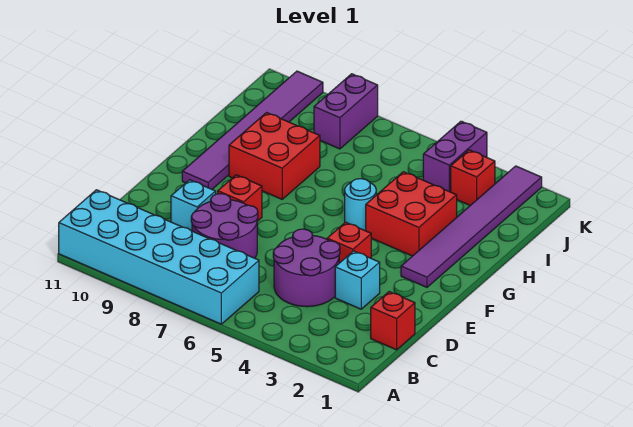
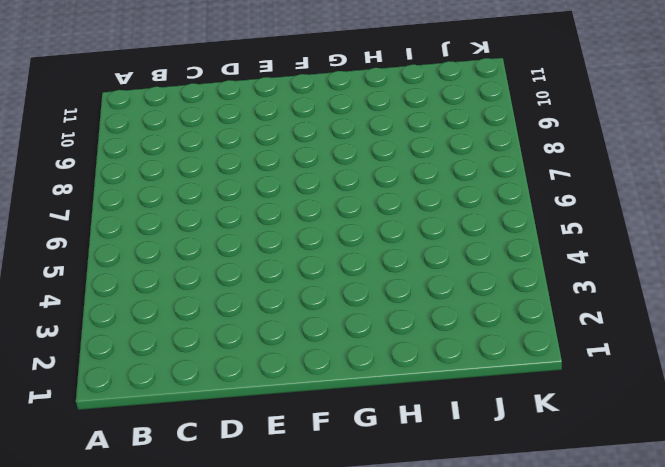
none -> cyan brick A6:B11 level 1
none -> red brick C1 level 1
none -> purple round brick C4:D5 level 1

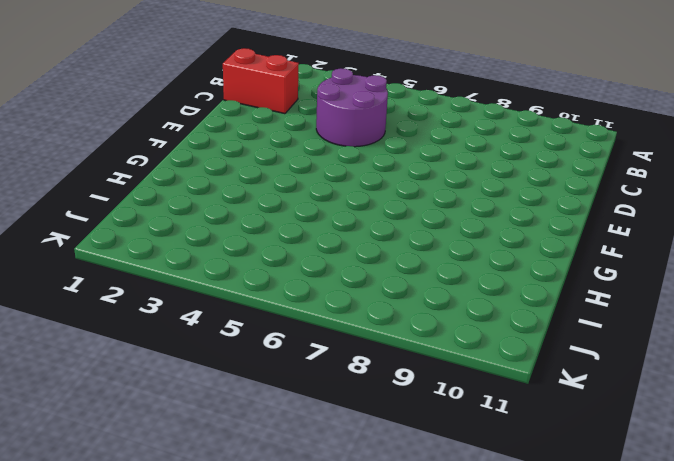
red brick C1:C2 level 1 -> red brick C1 level 1
none -> cyan brick A6:B11 level 1
none -> purple round brick C7:D8 level 1
none -> cyan brick D3 level 1

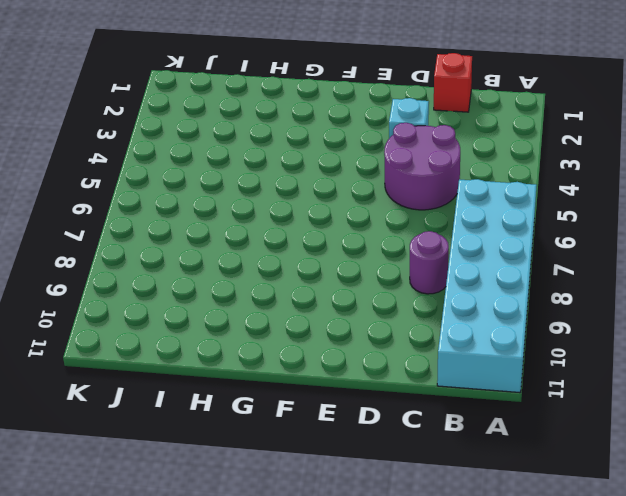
purple round brick C8 level 1 -> purple round brick C7:D8 level 1
none -> cyan brick D9 level 1
none -> red brick E4 level 1
none -> red brick E8 level 1

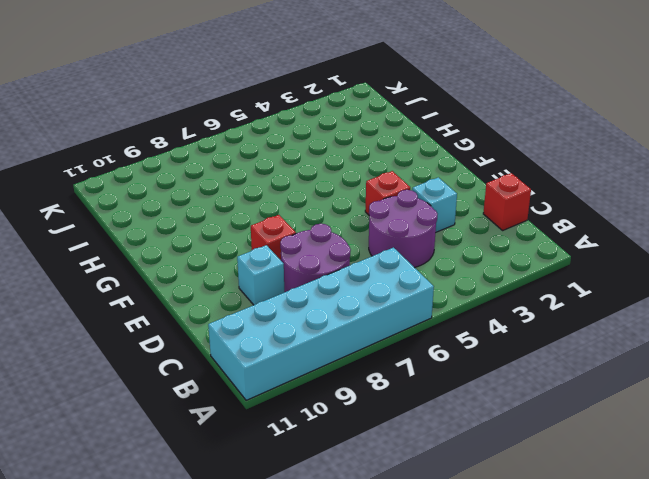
none -> purple tile F2:K2 level 1
none -> purple tile F10:K10 level 1
none -> red brick G3:H4 level 1

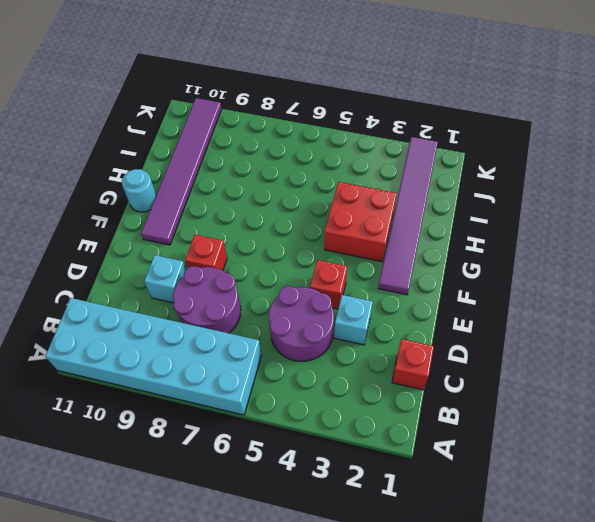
cyan round brick G11 level 1 -> cyan round brick G5 level 1
none -> red brick G8:H9 level 1
none -> red brick J3 level 1
none -> purple brick J4:K4 level 1

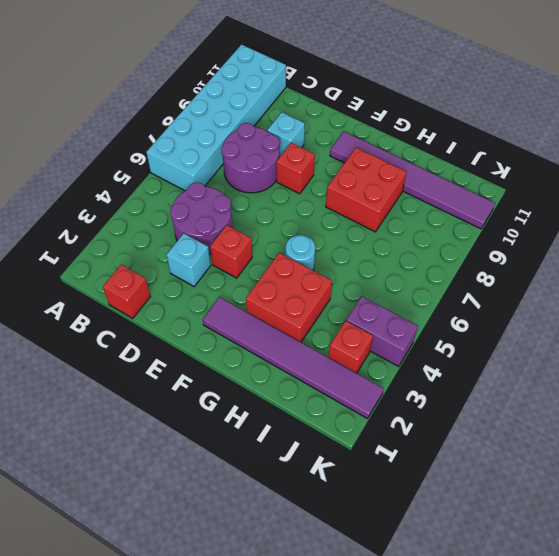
none -> purple brick J8:K8 level 1

